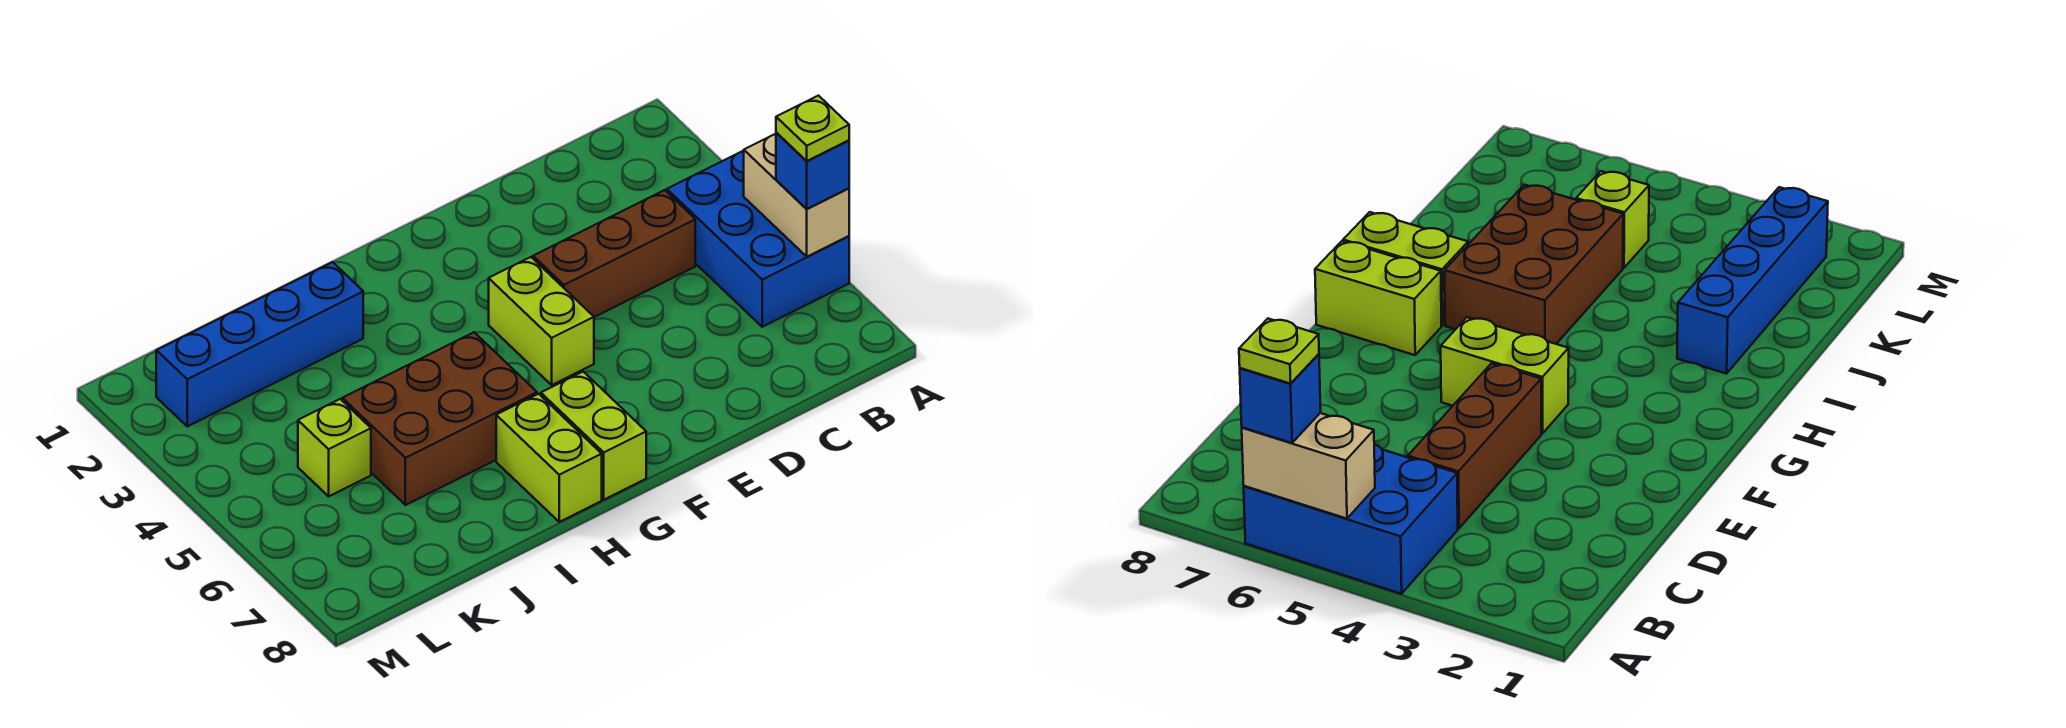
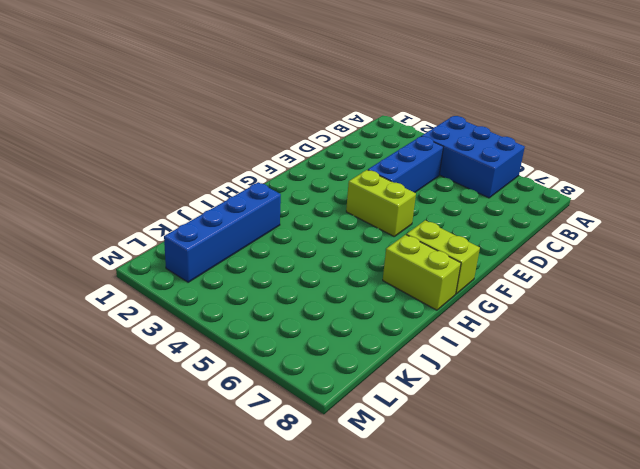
blue brick C4:E4 level 1 -> brown brick C4:E4 level 1
none -> brown brick H5:J6 level 1
none -> lime brick K5 level 1

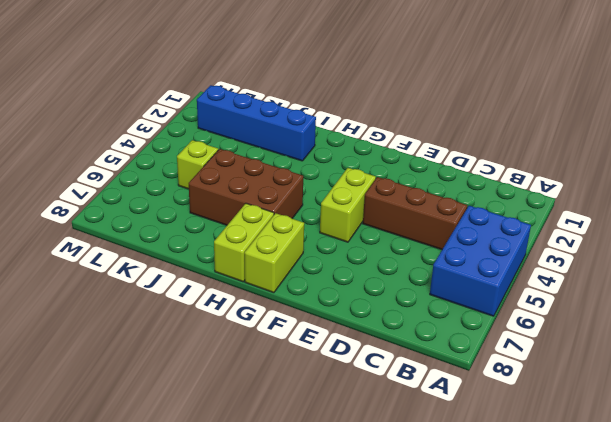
none -> tan brick A5:A6 level 2
none -> blue brick A6 level 3

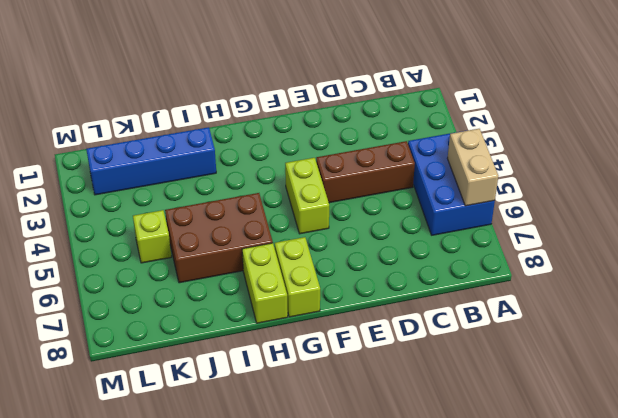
none -> blue brick A6 level 3
none -> lime plate A6 level 4

